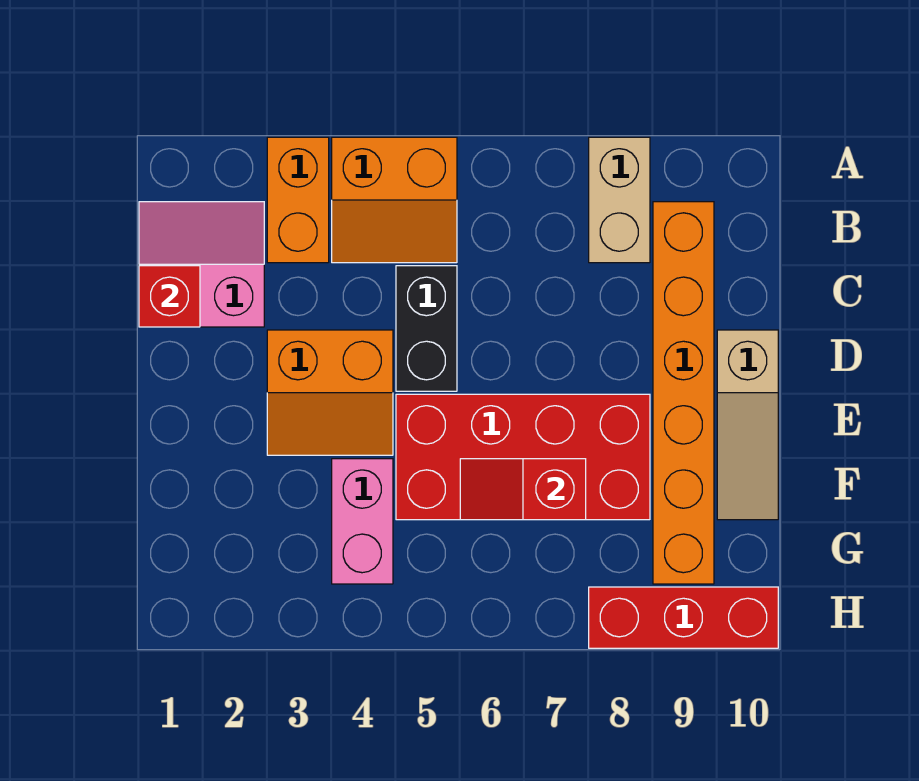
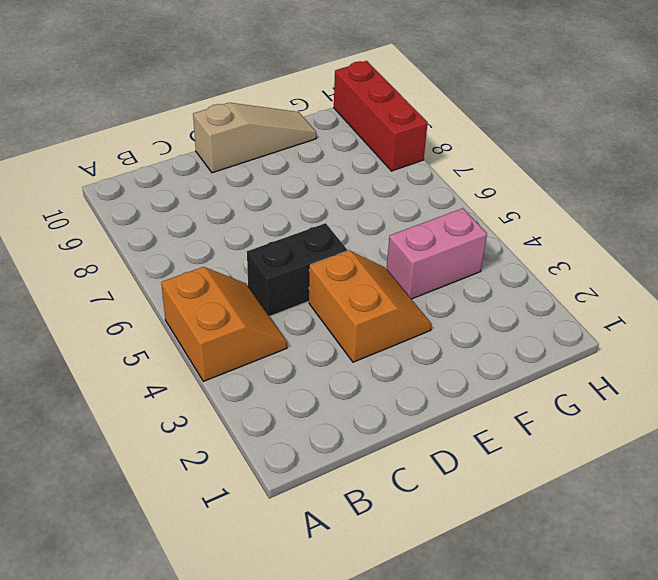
none -> orange brick A3:B3 level 1
none -> tan brick A8:B8 level 1
none -> pink slope B1:C2 level 1 top C

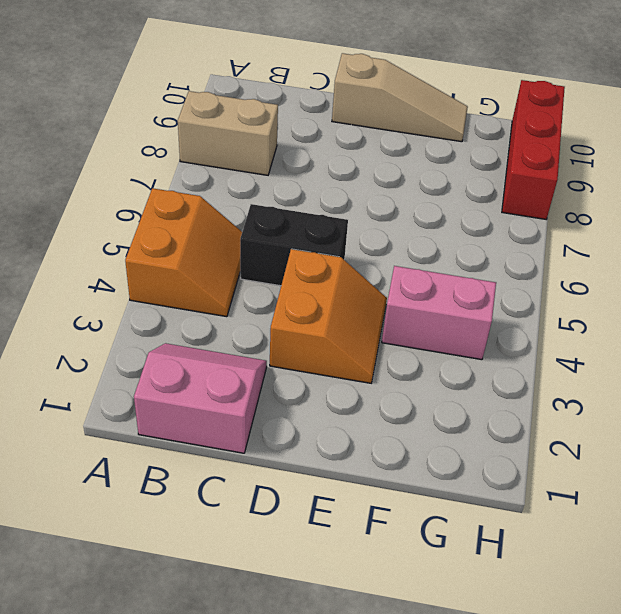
pink slope B1:C2 level 1 top 1 -> pink slope B1:C2 level 1 top C
none -> orange brick A3:B3 level 1
none -> orange brick B9:G9 level 1
none -> red brick E5:F8 level 1

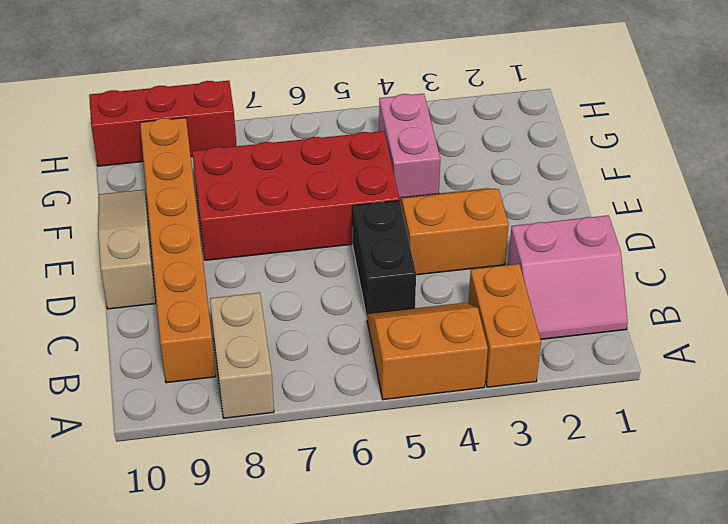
none -> red brick C1 level 2
none -> red slope F6:F7 level 2 top 7

